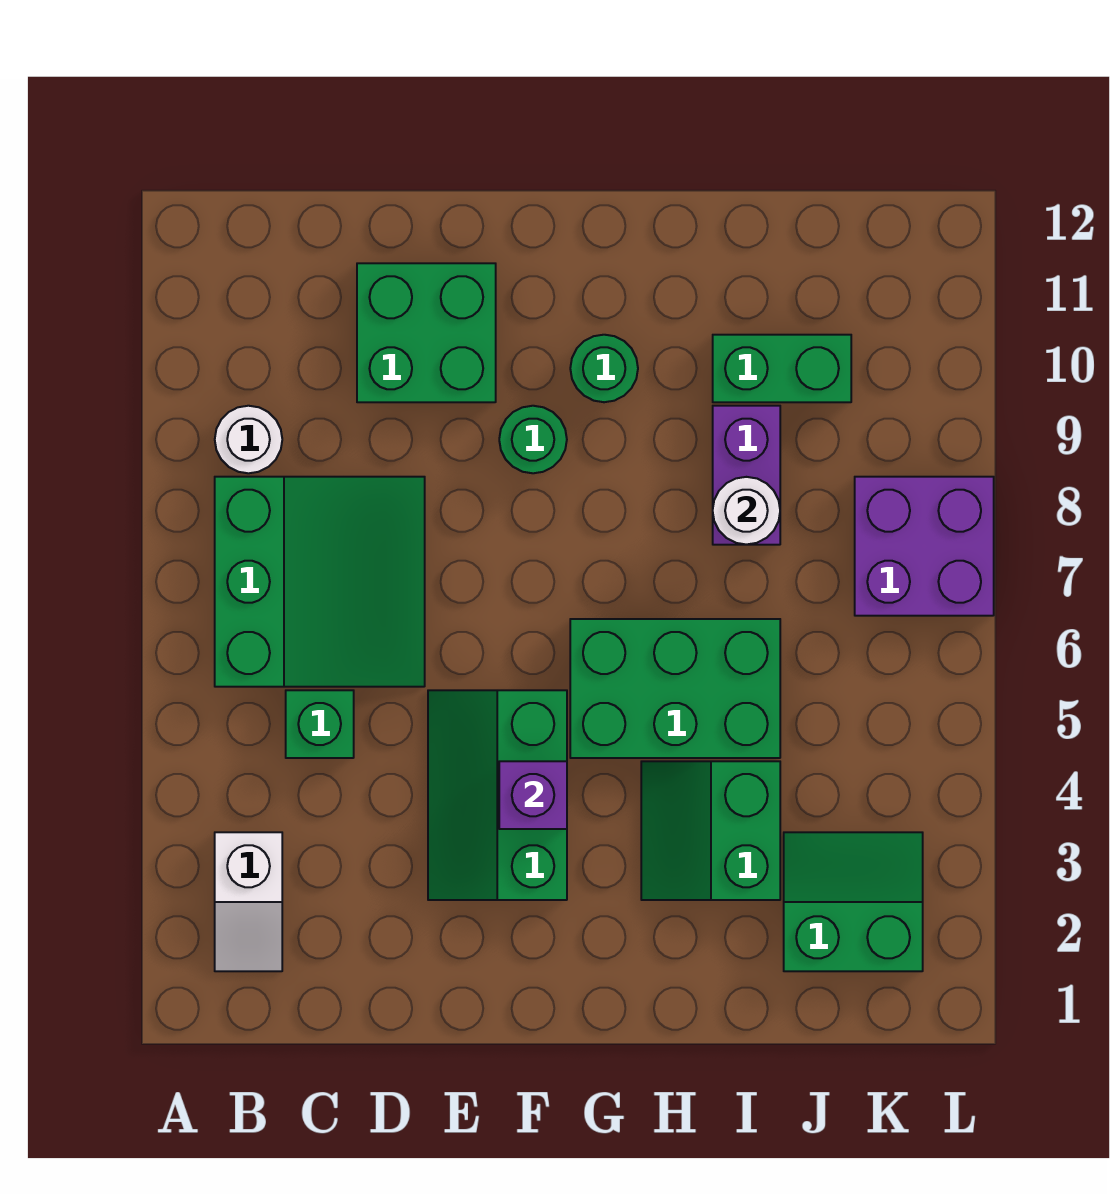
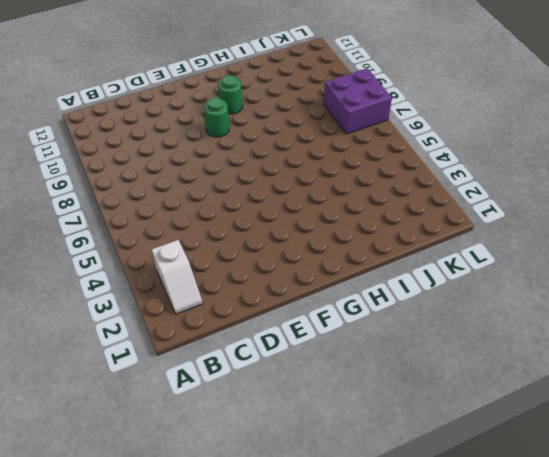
none -> green slope B6:D8 level 1 top B
none -> white round brick B9 level 1
none -> green brick C5 level 1

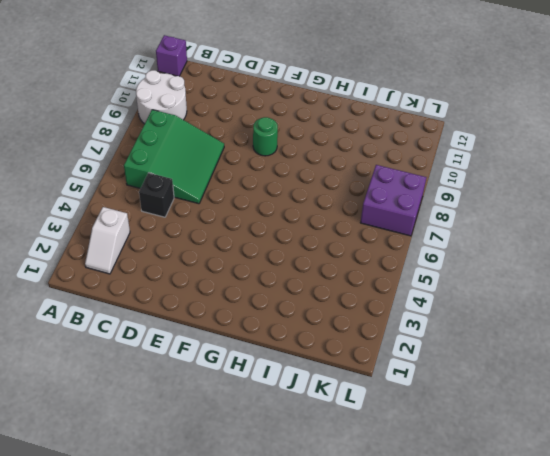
white round brick A9:B10 level 1 -> white round brick B9 level 1
purple brick A12 level 1 -> purple brick F4 level 2
black brick C5 level 1 -> green brick C5 level 1
none -> green brick D10:E11 level 1
none -> green slope E3:F5 level 1 top F
none -> green brick G5:I6 level 1

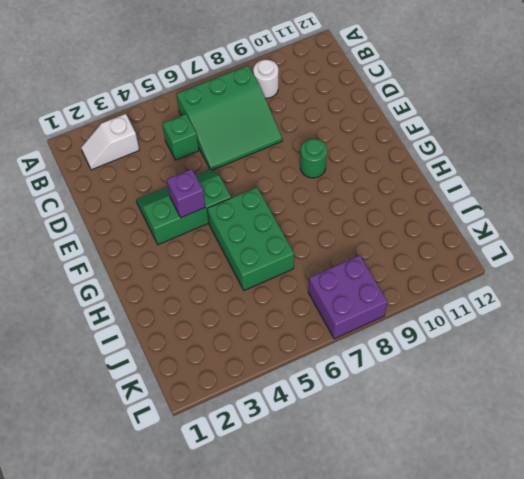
none -> green brick D10:E11 level 1
none -> green round brick G10 level 1
none -> green slope H3:I4 level 1 top I

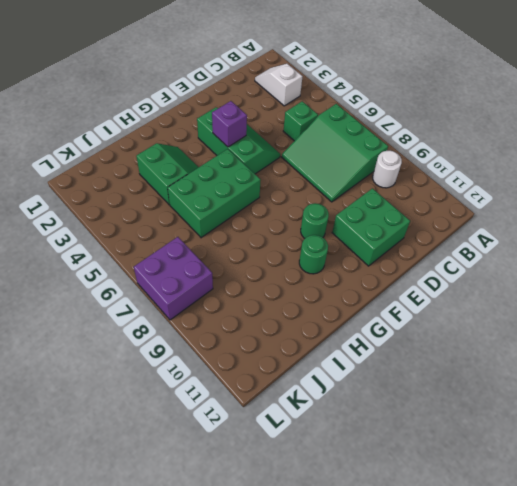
none -> purple brick I8:I9 level 1
none -> green brick I10:J10 level 1
none -> green slope J2:K3 level 1 top 2

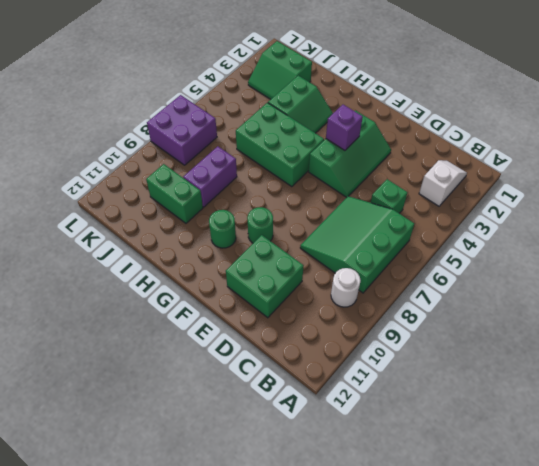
none -> white round brick I8 level 2

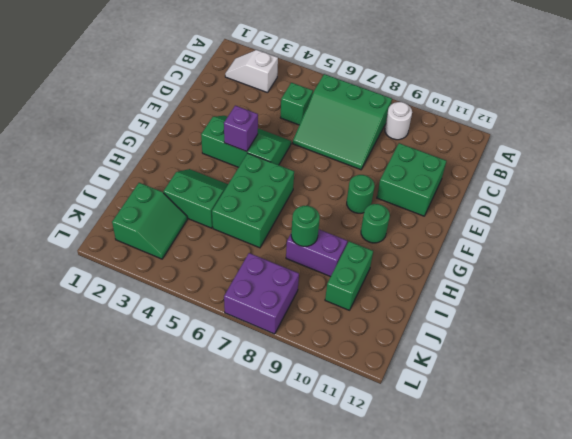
green round brick I8 level 2 -> white round brick I8 level 2

